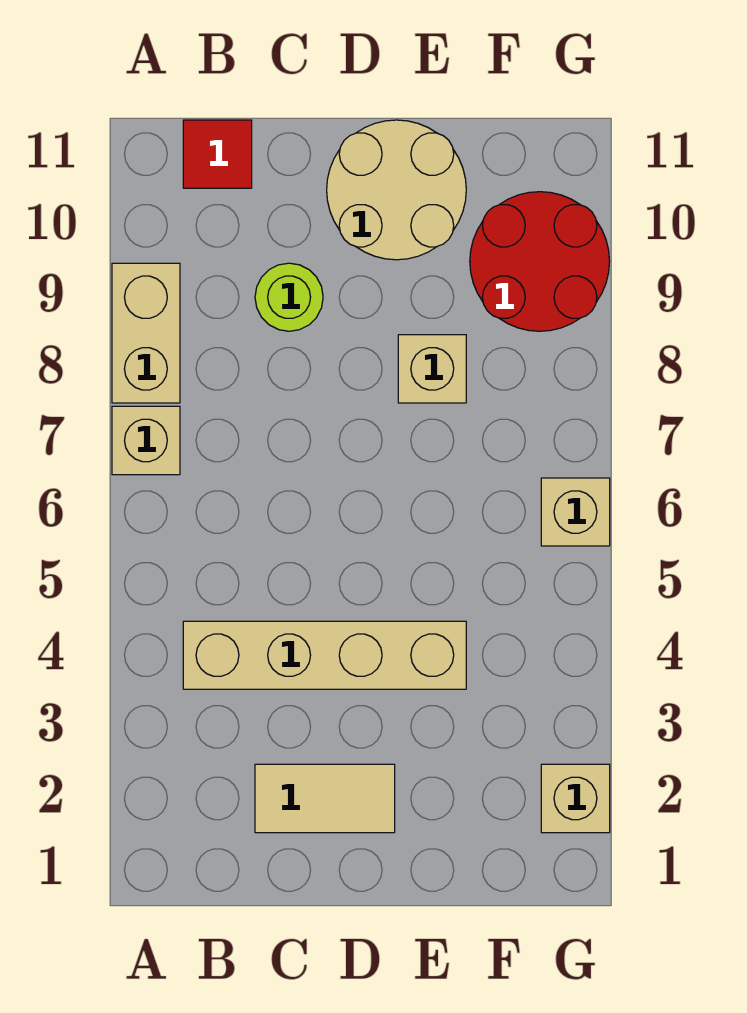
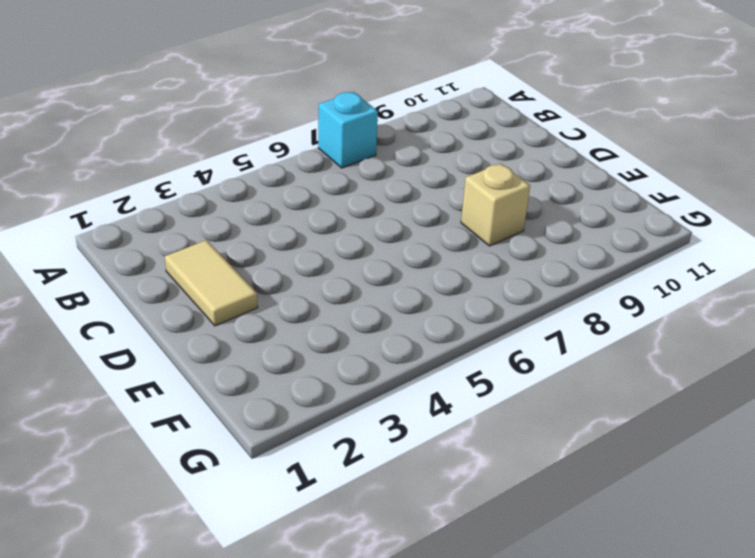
cyan brick A7 level 1 -> tan brick A7 level 1
none -> tan brick A8:A9 level 1
none -> tan brick B4:E4 level 1

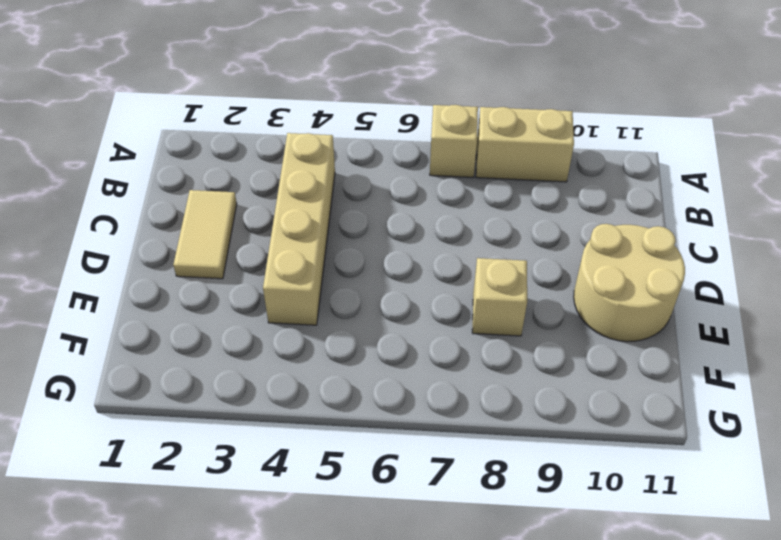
none -> red tile B11 level 1
none -> lime round brick C9 level 1

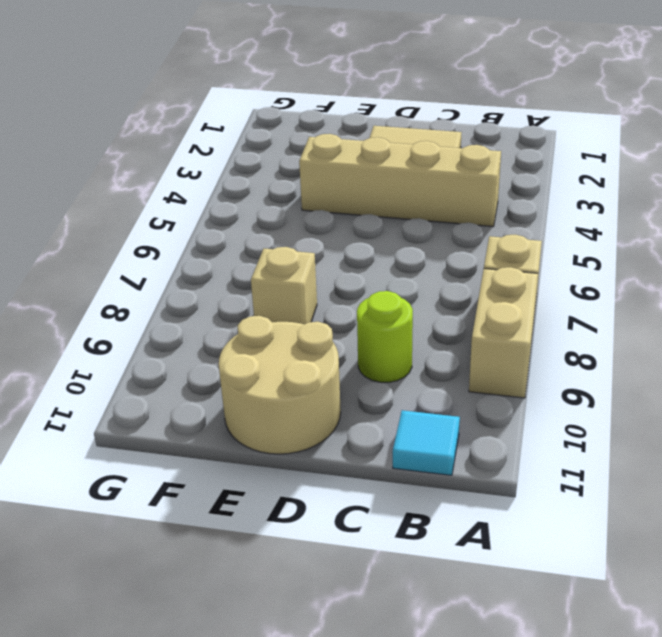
cyan tile B11 level 1 -> red tile B11 level 1
none -> red round brick F9:G10 level 1
none -> tan brick G2 level 1

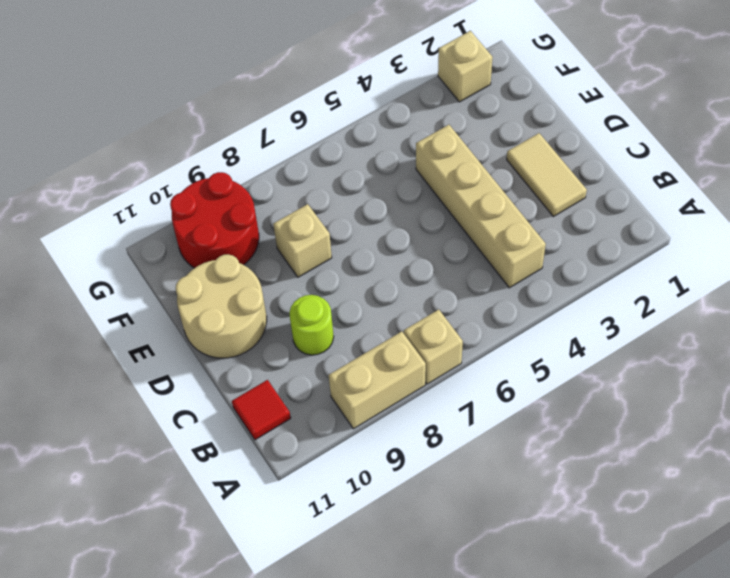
none -> tan brick G6 level 1

